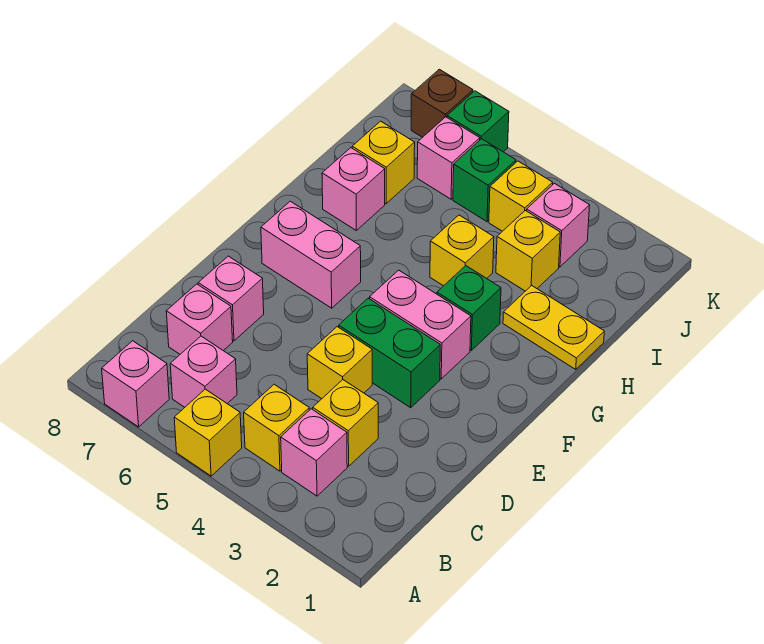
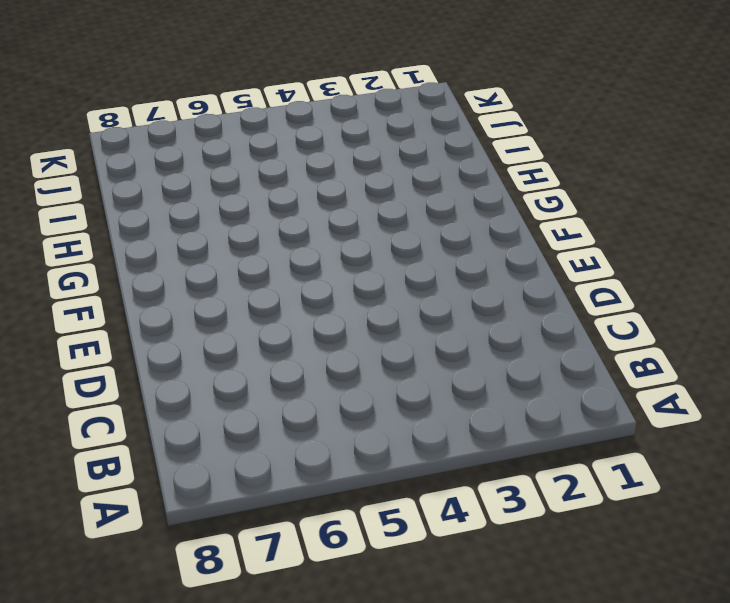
none -> yellow brick A5 level 1
none -> pink brick A7 level 1
none -> pink brick B3 level 1

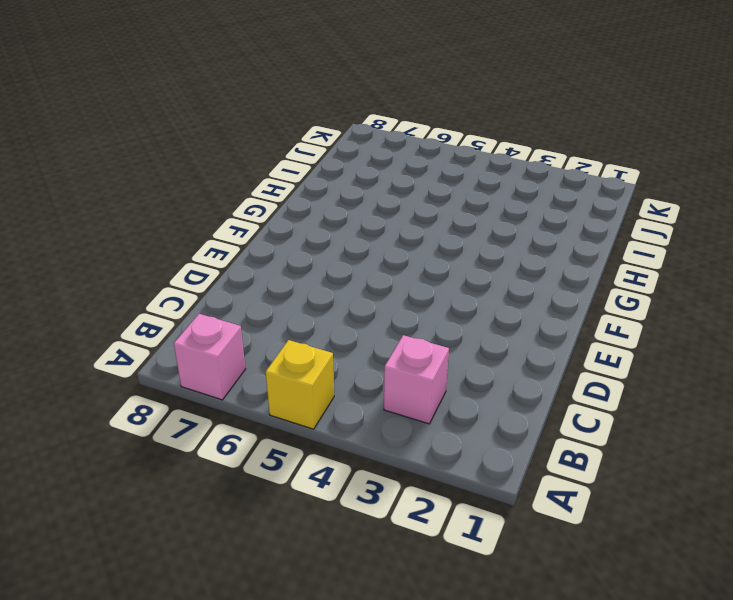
none -> yellow brick B4 level 1
none -> pink brick B6 level 1
none -> yellow brick C3 level 1

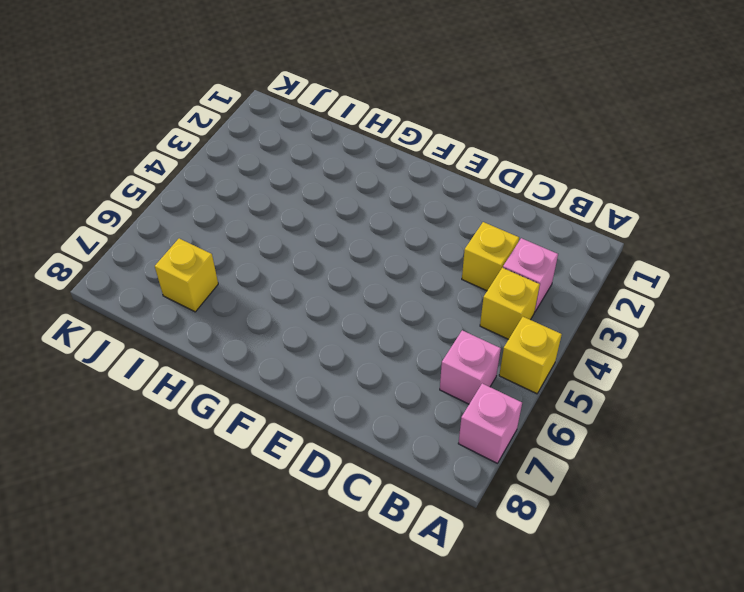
none -> pink brick C7 level 1
none -> yellow brick D4 level 1
none -> pink brick D7 level 1

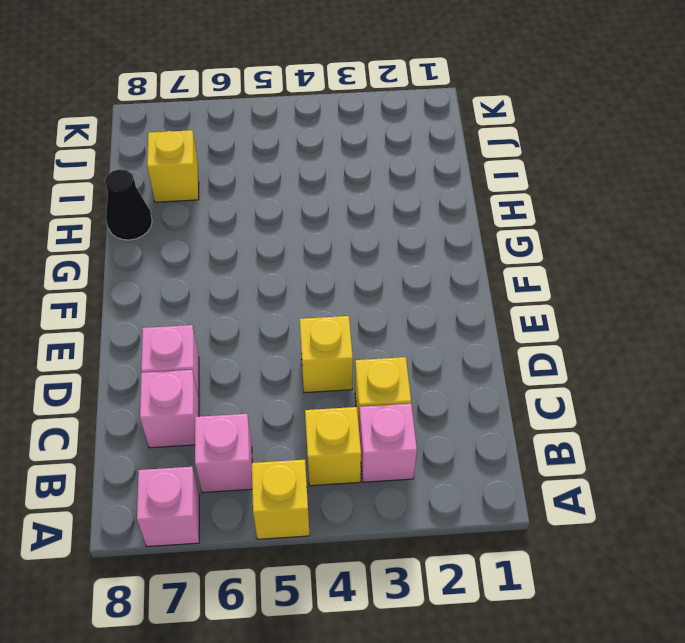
black cone H8 level 1 -> none
none -> green brick E3:E4 level 1
none -> pink brick F3:F4 level 1
none -> pink brick F6:F7 level 1

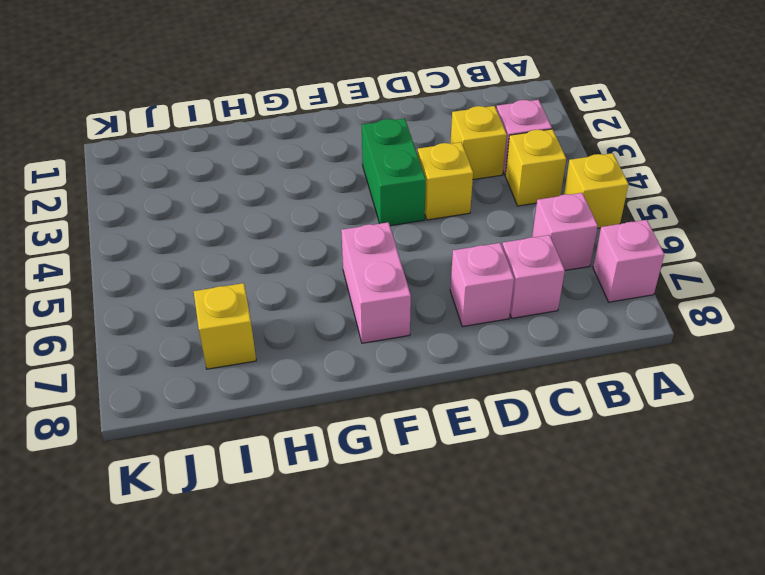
none -> pink brick F3:F4 level 1
none -> green brick G3 level 1
none -> yellow plate H1:H2 level 1

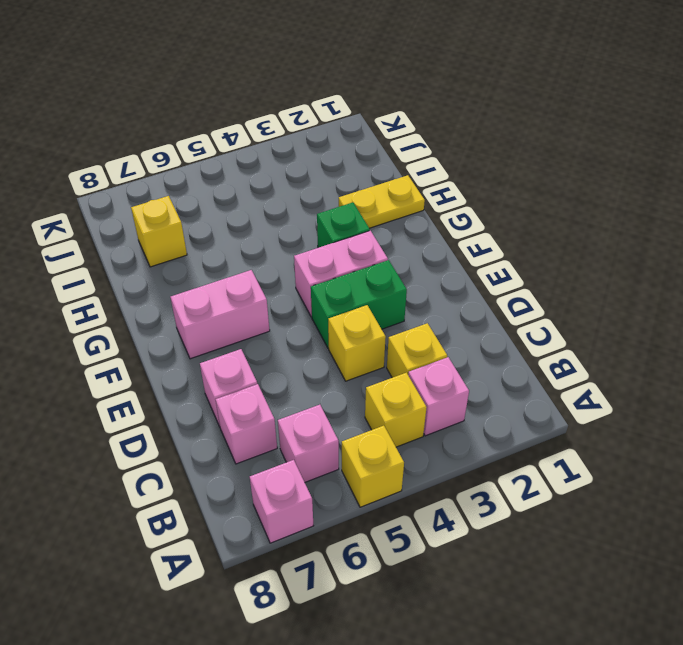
none -> yellow brick H4 level 1
none -> pink brick H7 level 1
none -> yellow brick I3 level 1

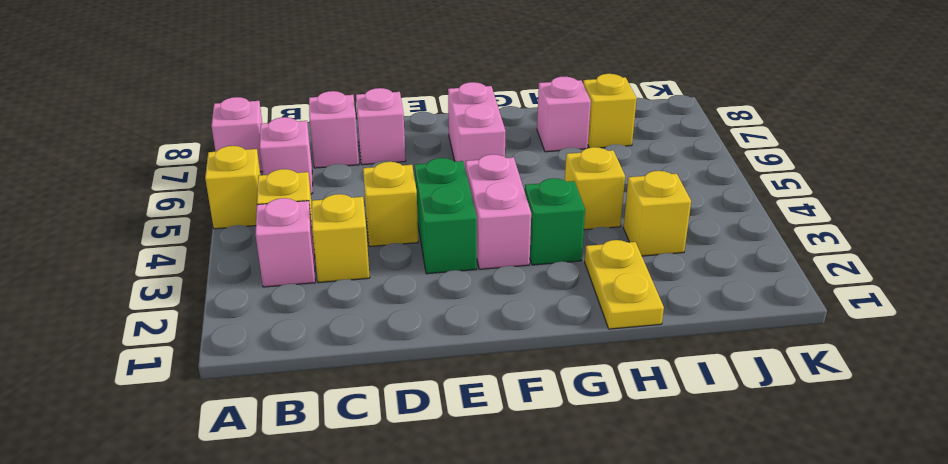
none -> pink brick J3 level 1
none -> yellow brick J4 level 1
none -> green brick J5 level 1

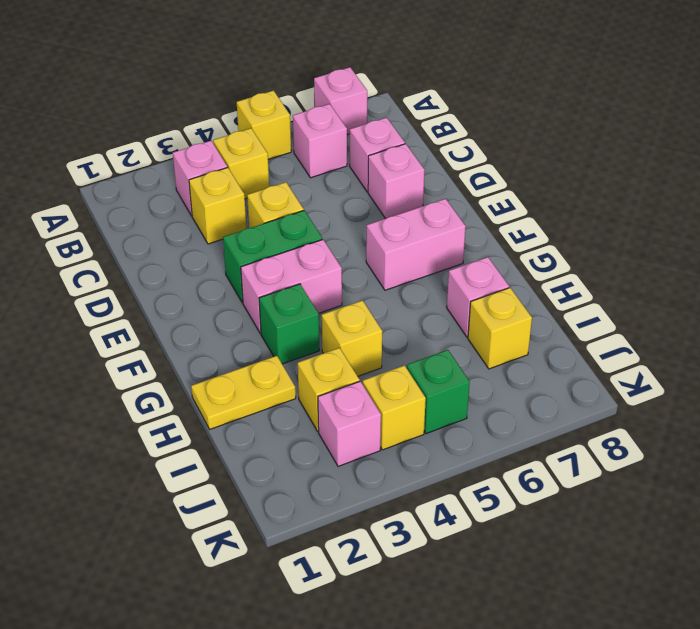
none -> pink brick J6 level 1
none -> green brick K6 level 1
none -> brown brick K7 level 1

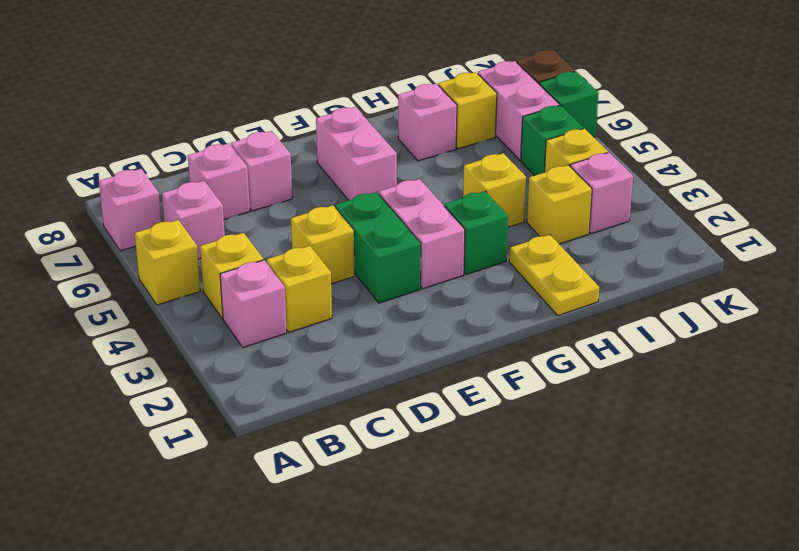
pink brick J6:J7 level 1 -> pink brick J6 level 1

